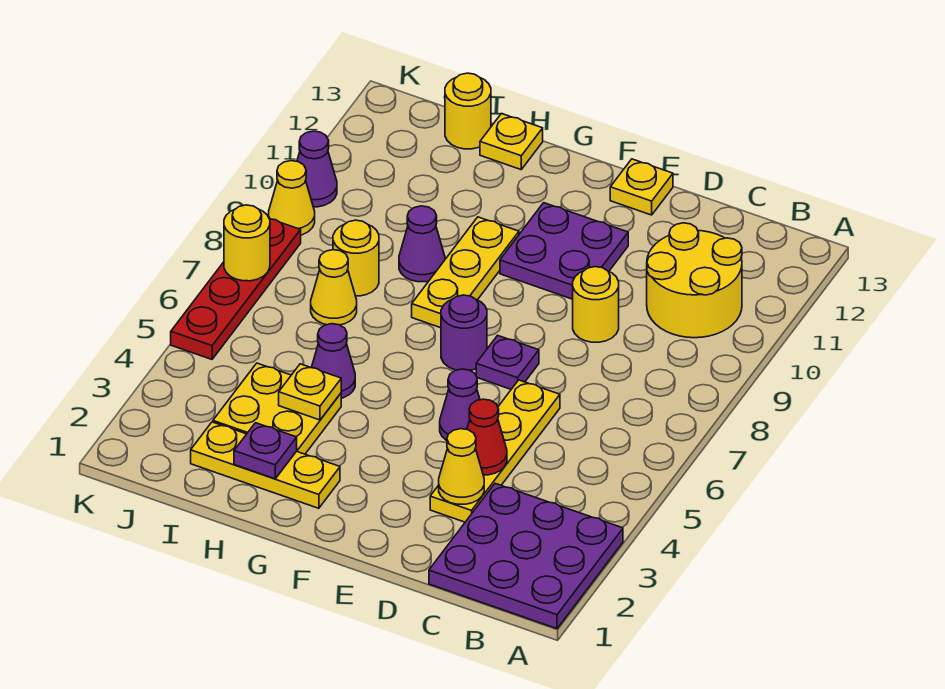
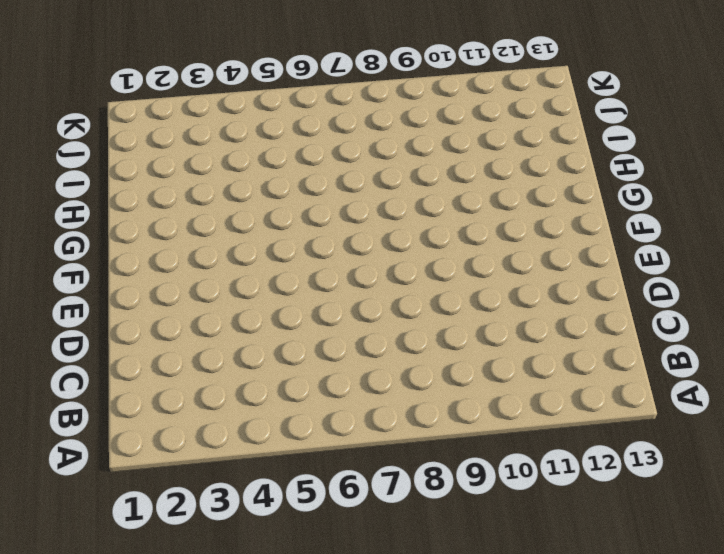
none -> purple plate A1:C3 level 1
none -> yellow round brick B10:C11 level 1
none -> yellow plate D3:D6 level 1

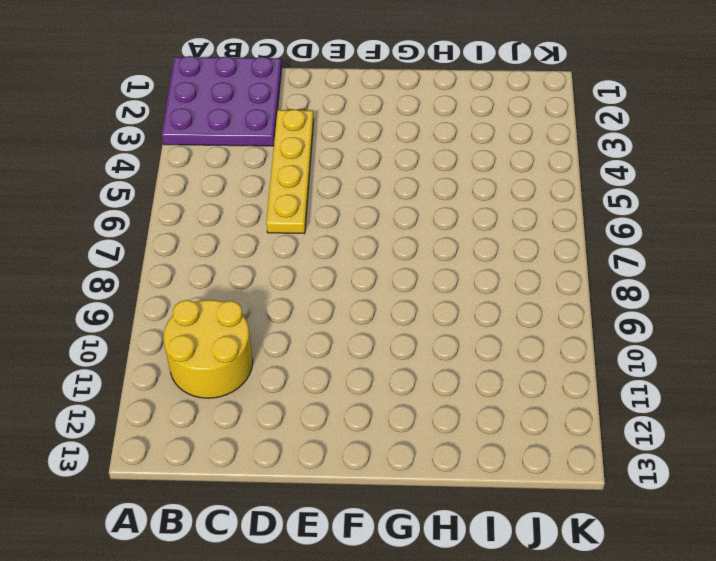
none -> yellow round brick D9 level 1
none -> purple cone E5 level 1
none -> purple plate E7 level 1

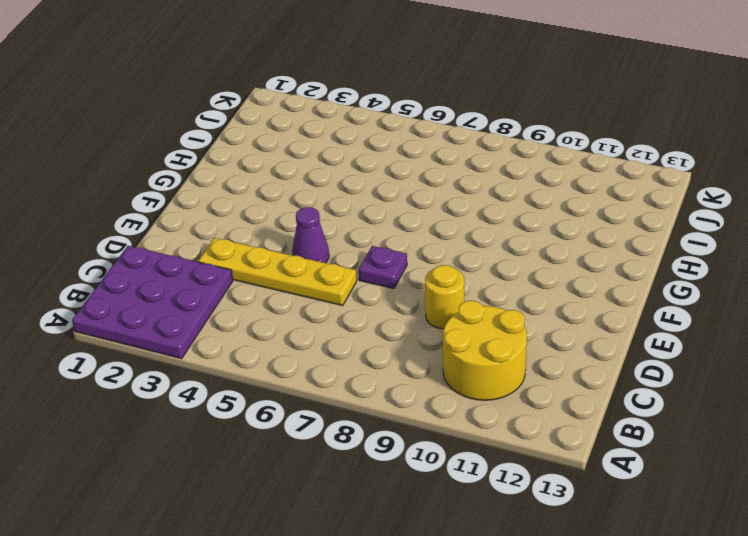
none -> purple plate E10:F11 level 1
none -> yellow plate E13 level 1
none -> purple round brick F7 level 1

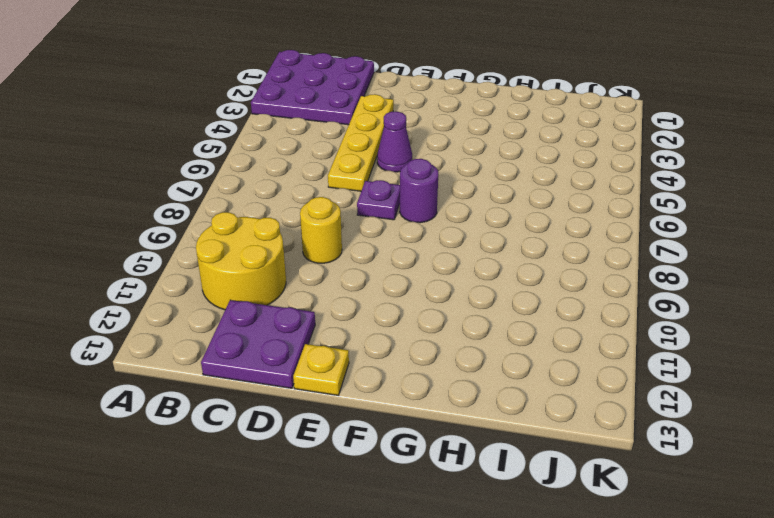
purple plate C12:D13 level 1 -> purple plate E10:F11 level 1
none -> yellow plate G2:I2 level 1
none -> yellow plate G8:G10 level 1
none -> yellow plate H3:I4 level 1

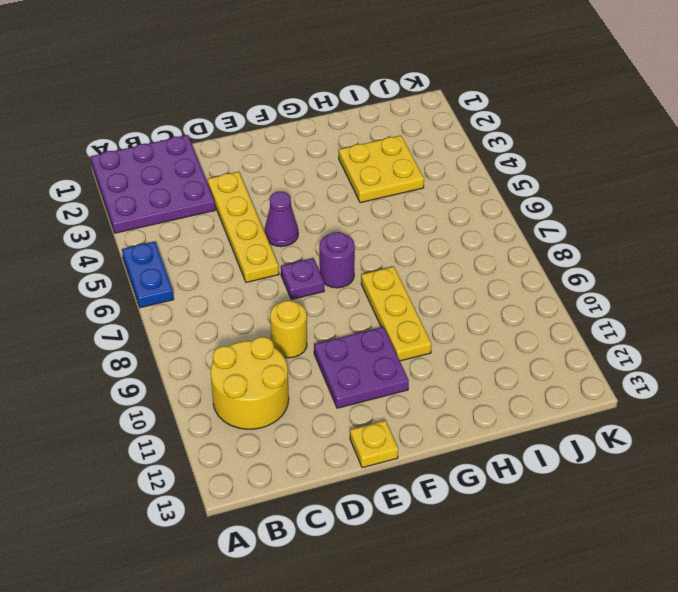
blue plate A5:A6 level 1 -> none
none -> yellow plate G2:I2 level 1
none -> purple cone H5 level 1
none -> purple cone H9 level 1

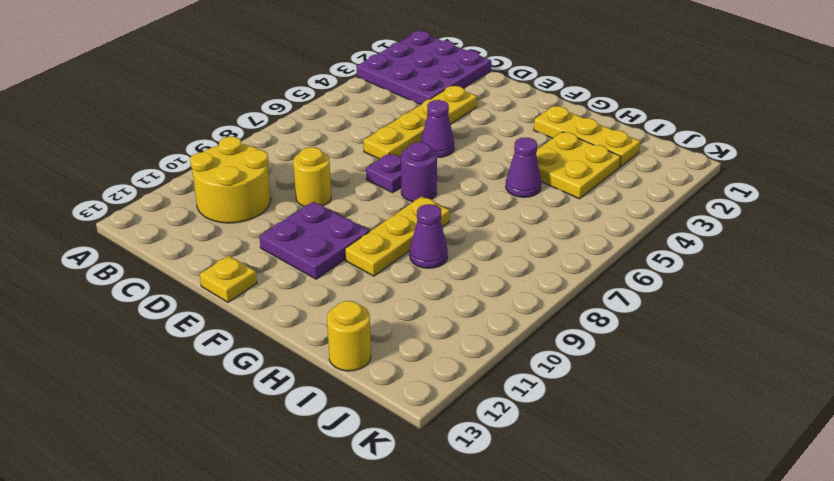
none -> yellow plate H13 level 1
none -> yellow cone I7 level 1
none -> yellow round brick I8 level 1

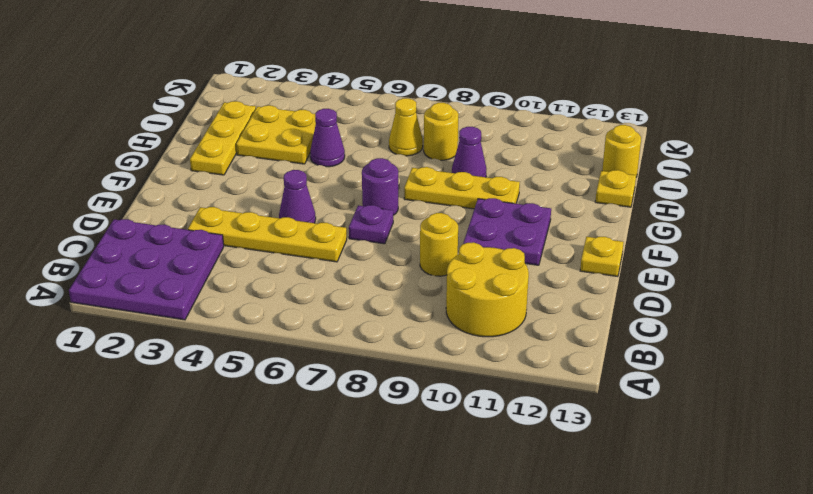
none -> red plate K5:K8 level 1
none -> yellow cone K9 level 1
none -> purple cone K10 level 1

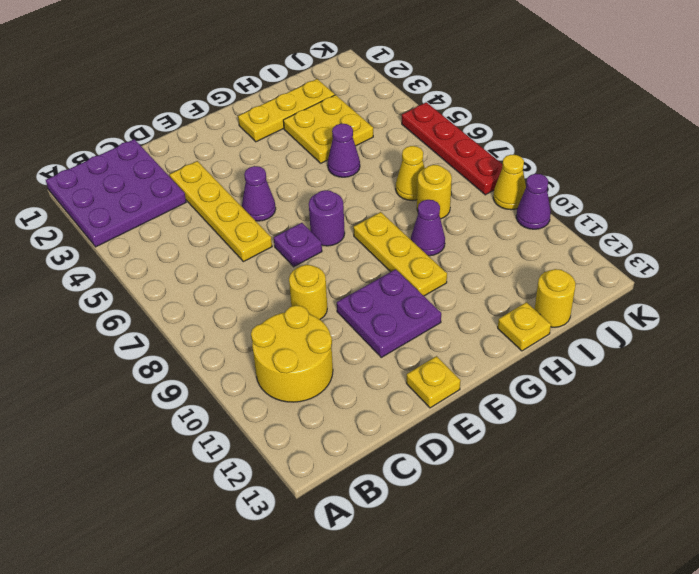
none -> yellow cone D3 level 2
none -> red cone D4 level 2
none -> purple plate H2 level 2

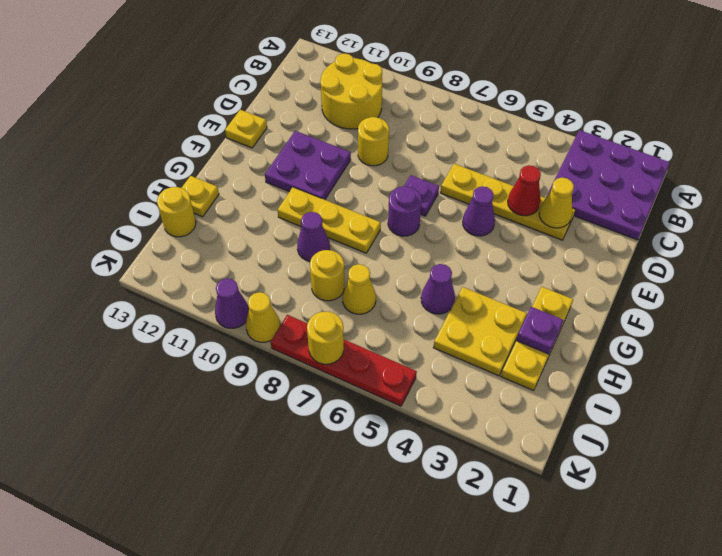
none -> yellow plate H4 level 2

